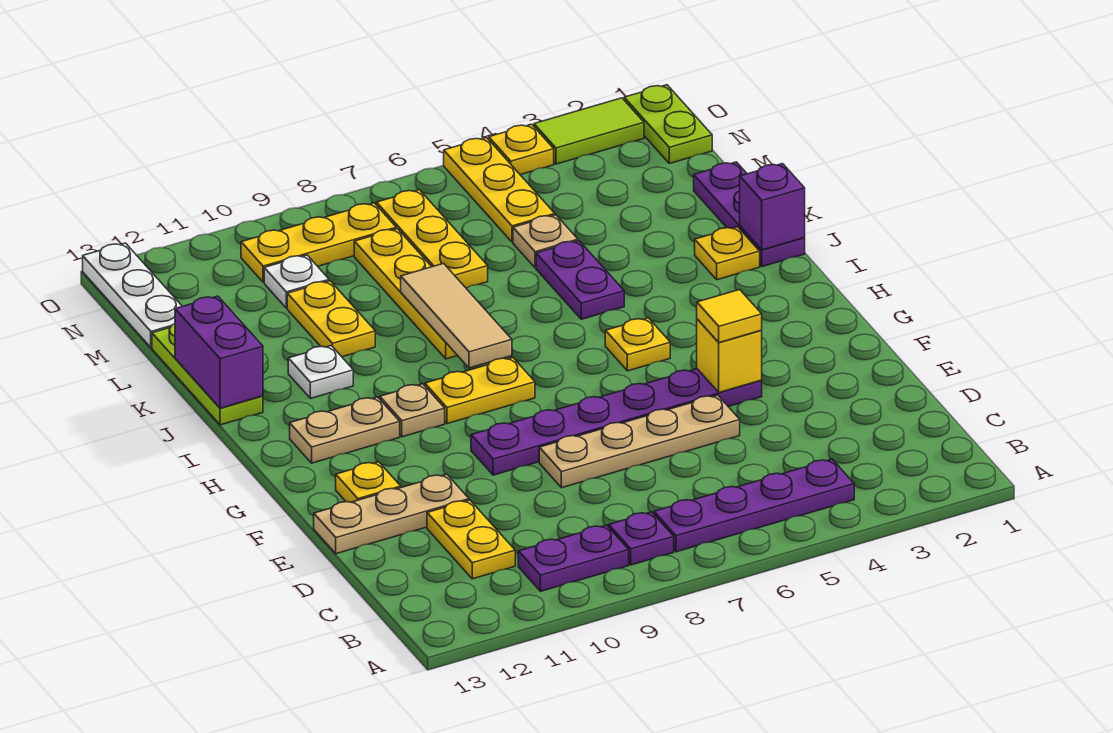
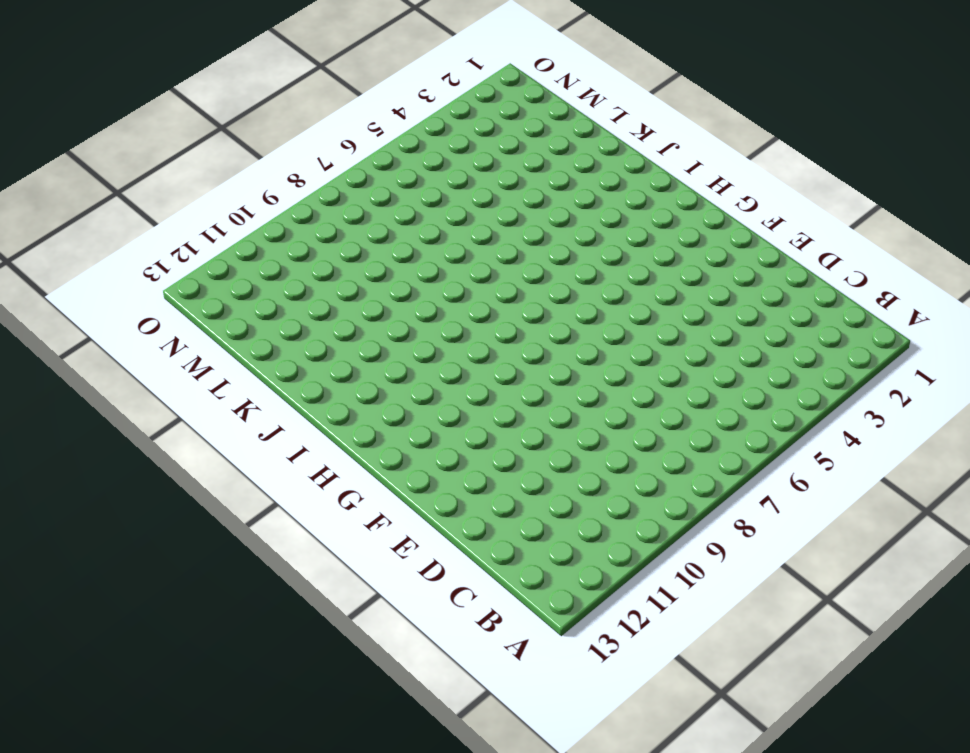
none -> purple plate B4:B7 level 1
none -> purple plate B8 level 1
none -> purple plate B9:B10 level 1
none -> yellow plate C11:D11 level 1

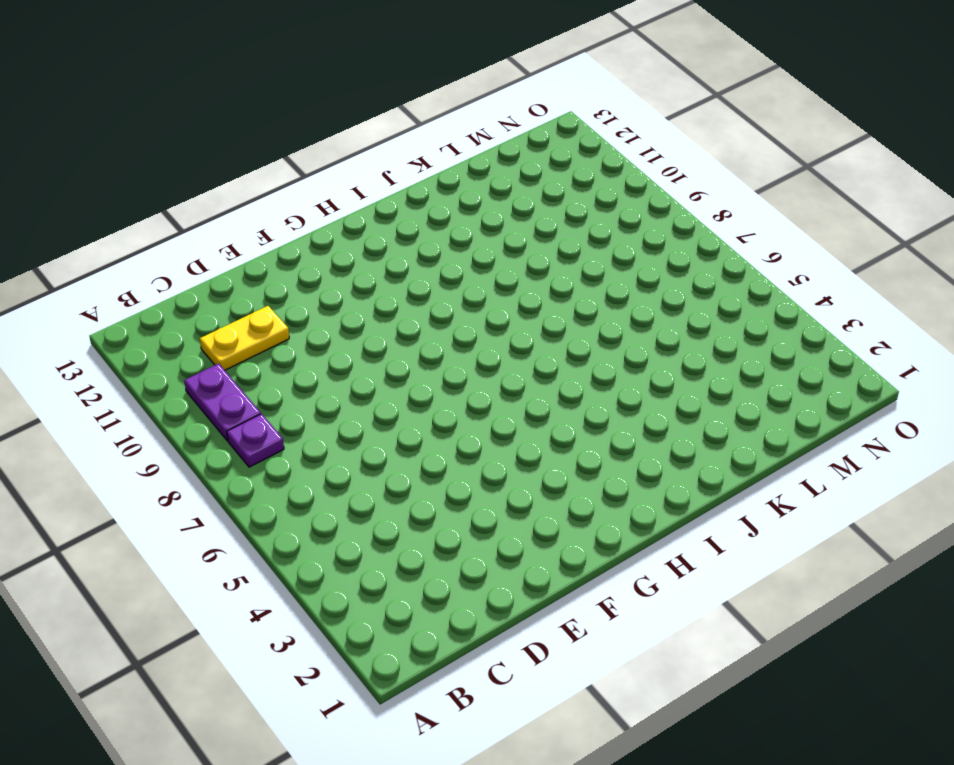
none -> purple plate B4:B7 level 1
none -> tan plate E5:E8 level 1
none -> tan plate E11:E13 level 1
none -> purple plate F4:F9 level 1

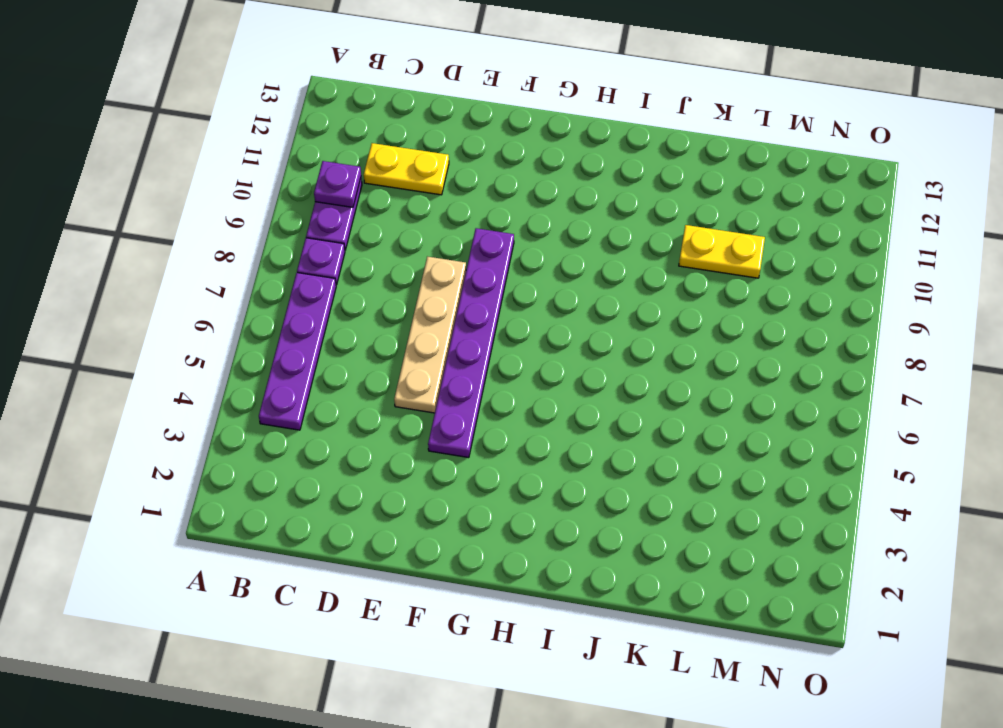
purple plate B10 level 2 -> none
none -> tan plate E11:E13 level 1
none -> yellow plate F12 level 1
none -> yellow plate H5 level 1
none -> yellow plate H8:H9 level 1

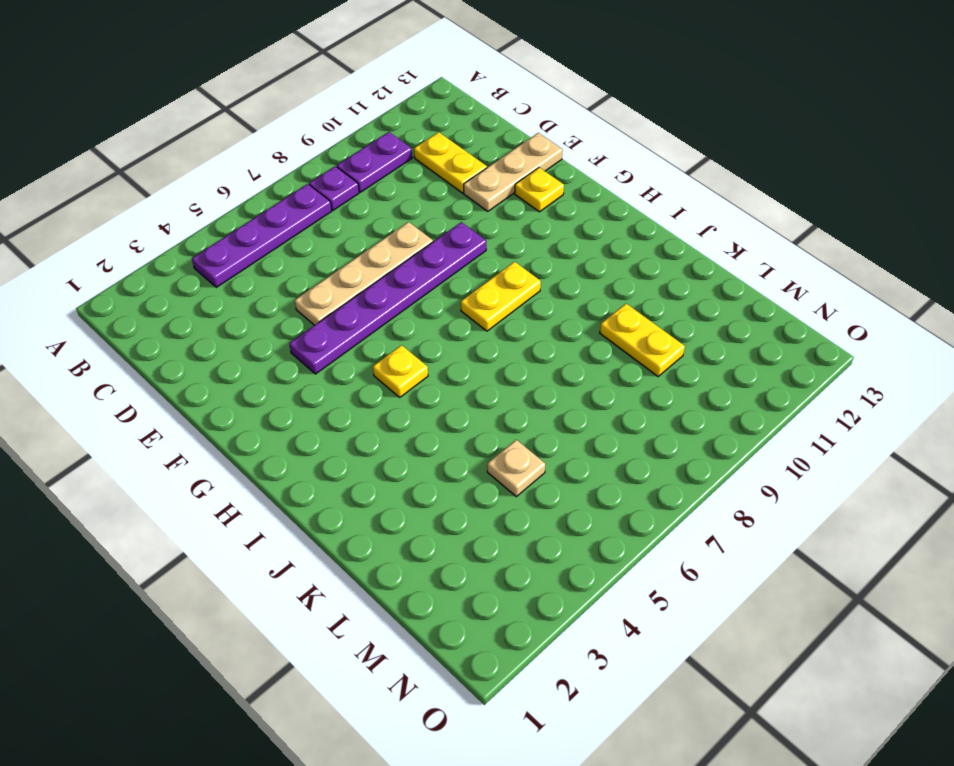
none -> tan plate H10 level 1
none -> tan plate H11:H12 level 1
none -> purple plate J1:L1 level 1
none -> yellow plate J2 level 1

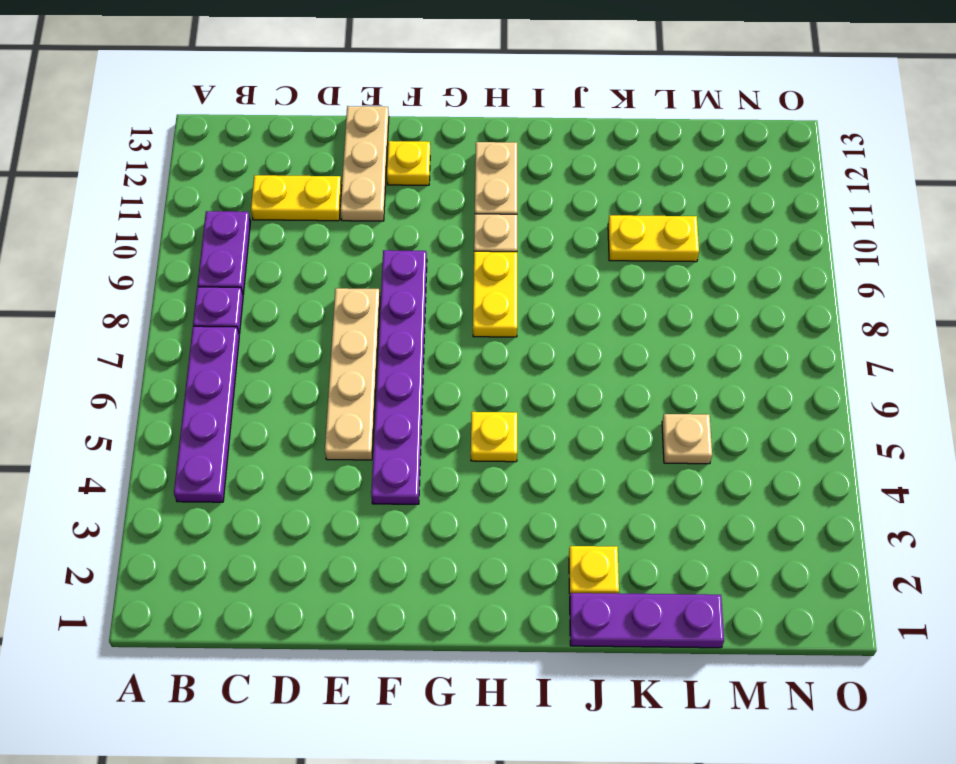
none -> purple plate J5:K5 level 1
none -> yellow plate J8:M8 level 1
none -> white plate J11 level 1
none -> lime plate J13:L13 level 1

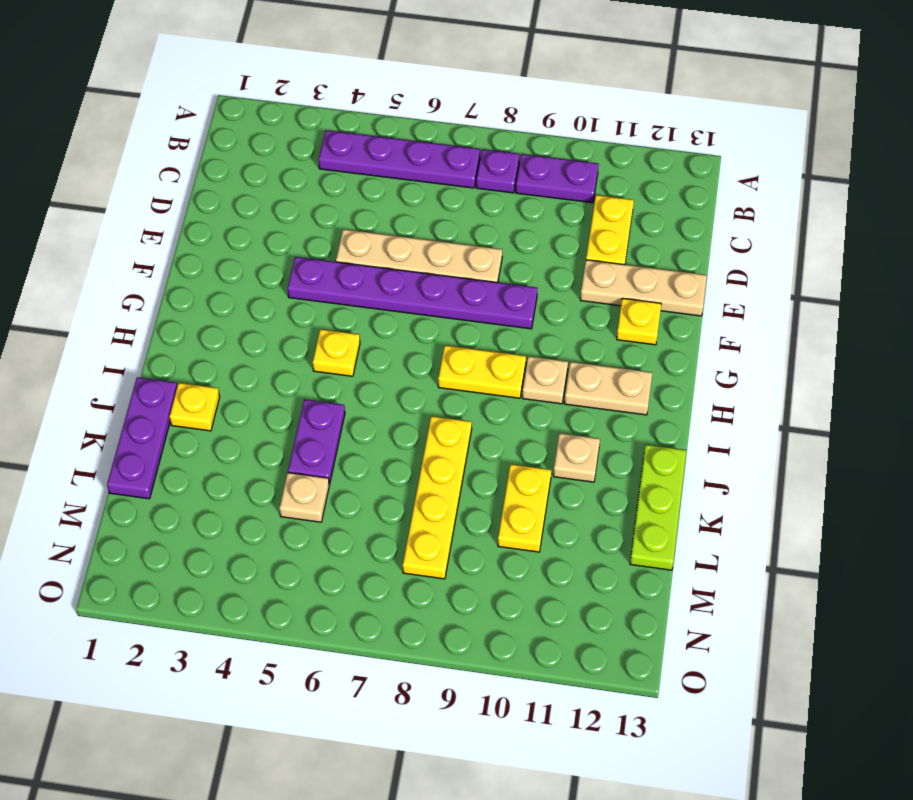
tan plate J11 level 1 -> white plate J11 level 1
none -> yellow plate L7:N7 level 1
none -> yellow plate M5:O5 level 1
none -> white plate M10 level 1
none -> white plate M13:O13 level 1

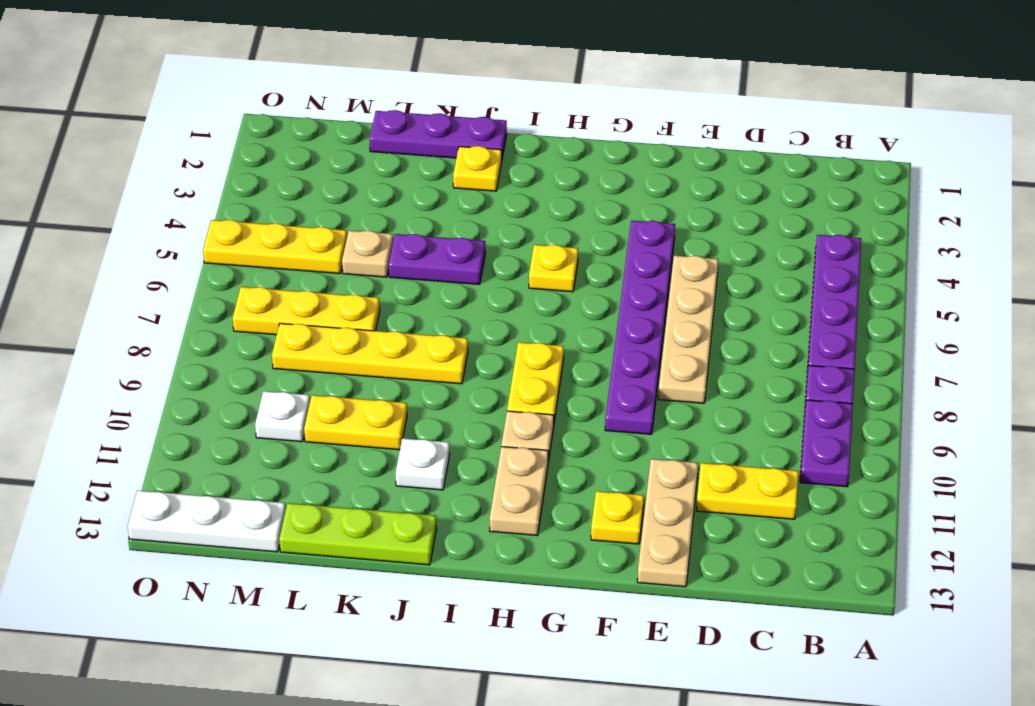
none -> lime plate N1:O1 level 1
none -> yellow plate N8:N10 level 1
none -> lime tile O2:O3 level 1
none -> yellow plate O4 level 1

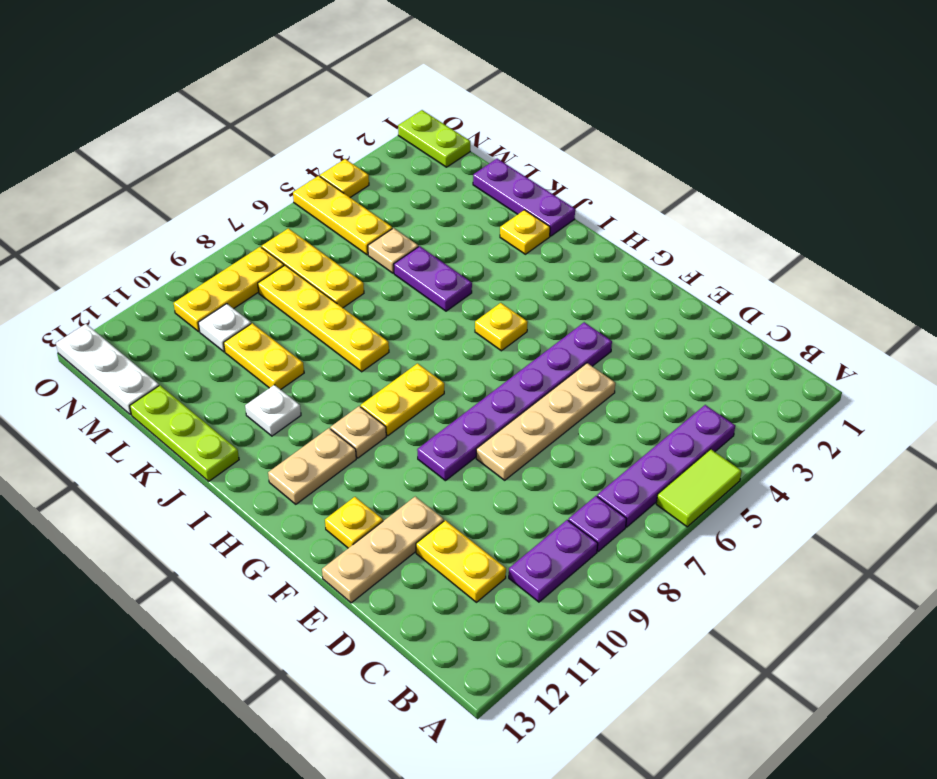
lime tile A5:A6 level 1 -> lime tile O2:O3 level 1
none -> yellow brick F4 level 2
none -> tan tile I8:K8 level 2
none -> purple brick J1 level 2
none -> purple brick J13:K13 level 2

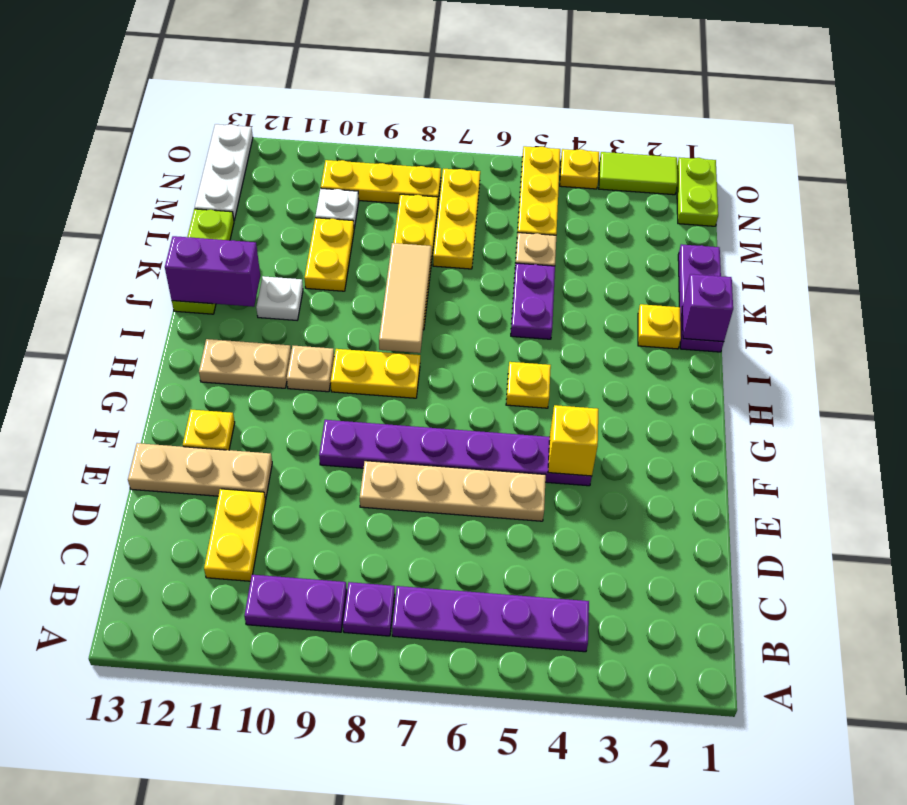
purple brick J12:J13 level 2 -> purple brick J13:K13 level 2
none -> yellow tile F4 level 3

